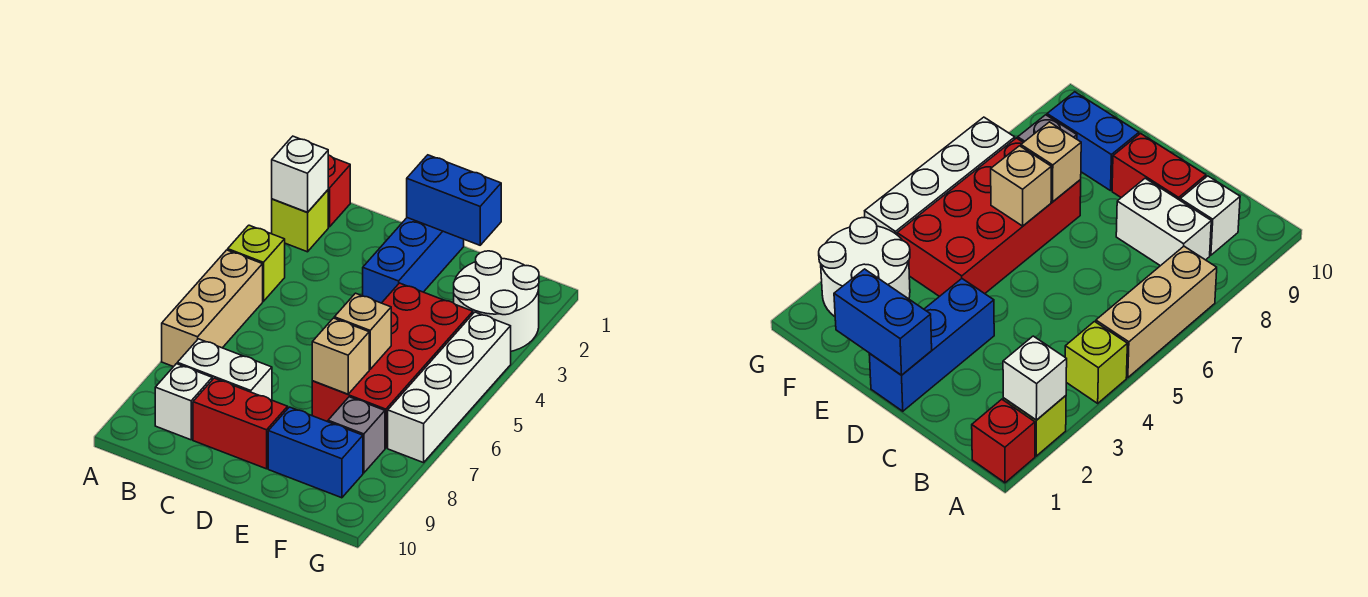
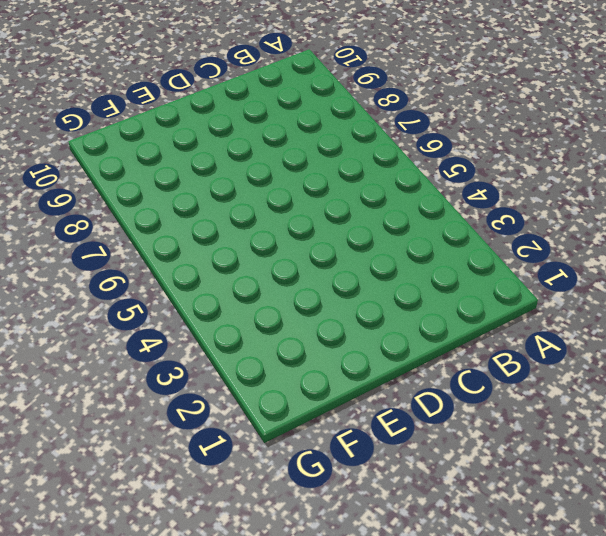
none -> red brick A1 level 1
none -> lime brick A2 level 1
none -> lime brick A4 level 1

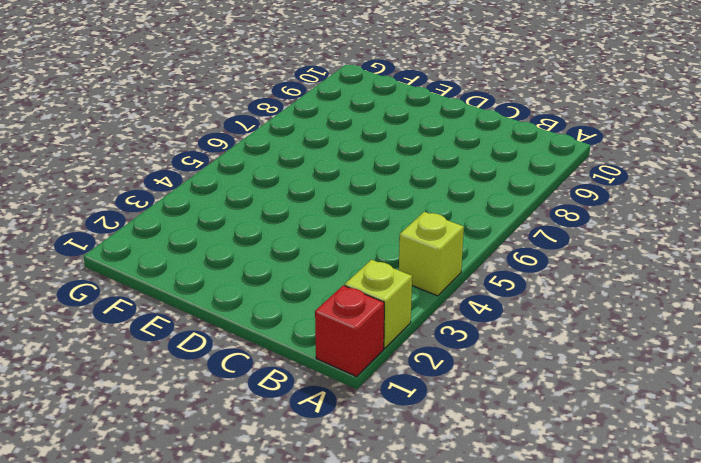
none -> tan brick A5:A7 level 1
none -> white brick B8:C8 level 1
none -> white brick B9 level 1

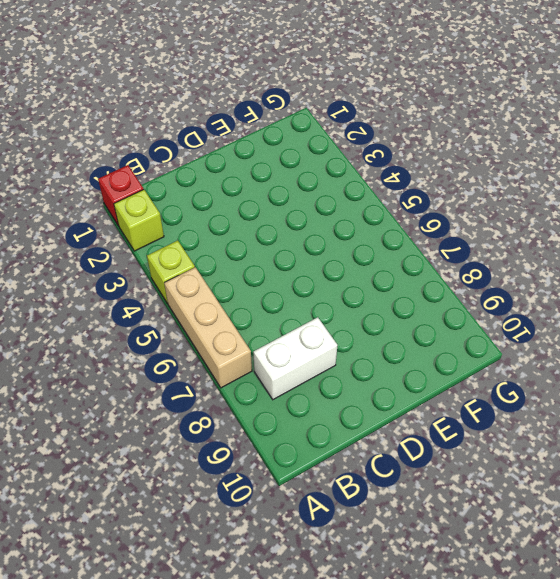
none -> white brick B9 level 1
none -> red brick C9:D9 level 1
none -> blue brick D1:D3 level 1

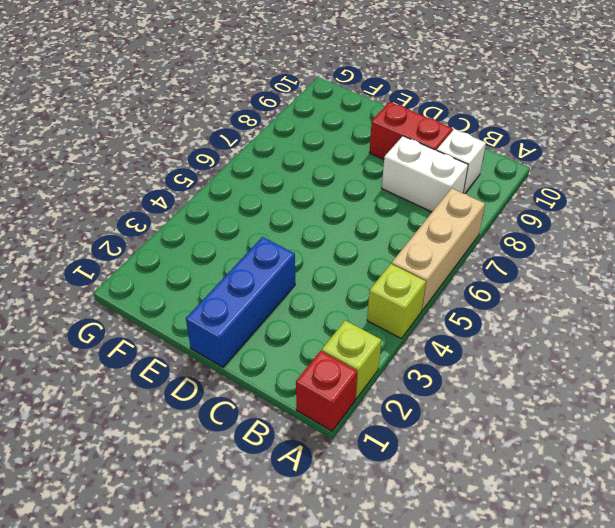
none -> red brick E4:F7 level 1
none -> blue brick E9:F9 level 1
none -> white round brick F2:G3 level 1

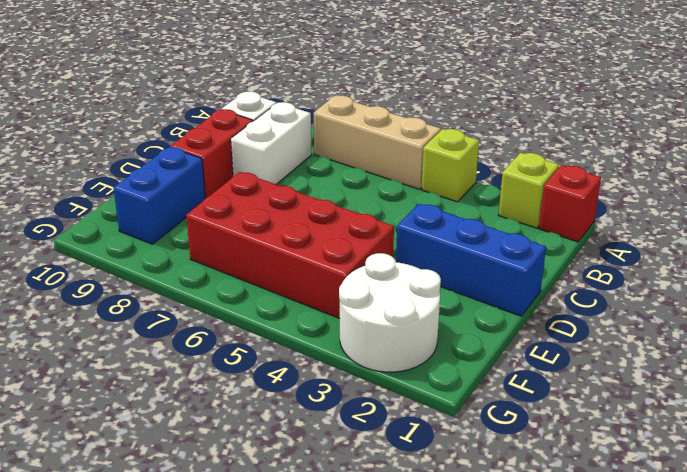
none -> grey brick F8 level 1
none -> white brick G4:G7 level 1
none -> white brick A2 level 2

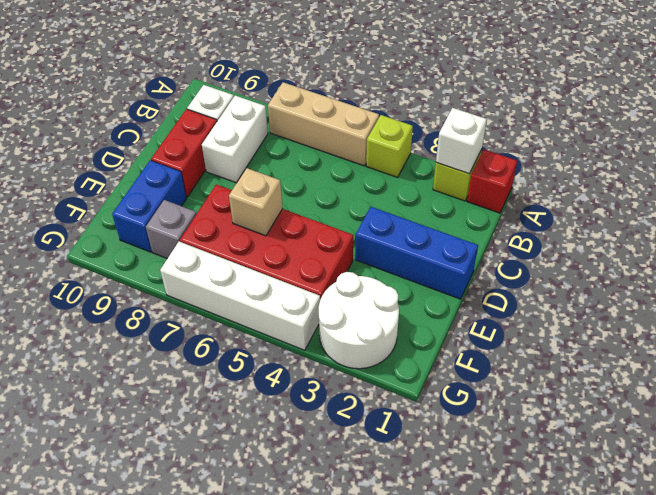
none -> blue brick D1:E1 level 2
none -> tan brick E7 level 2

